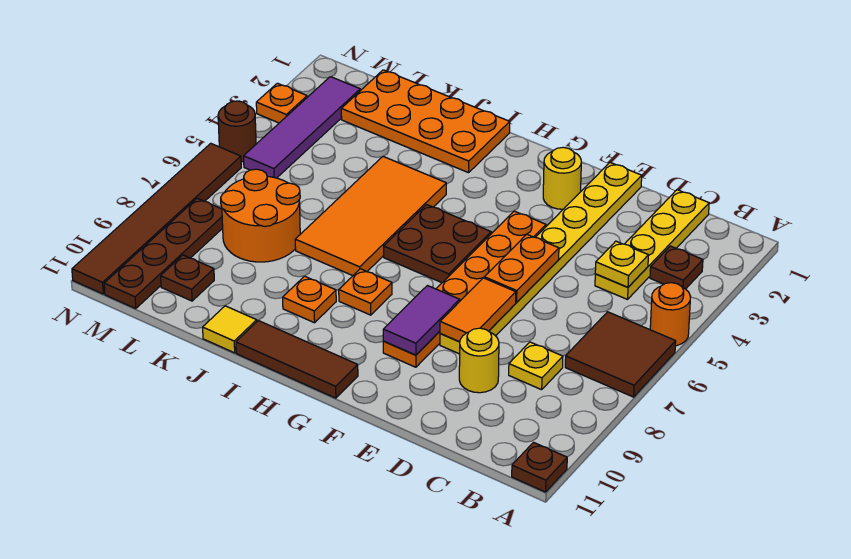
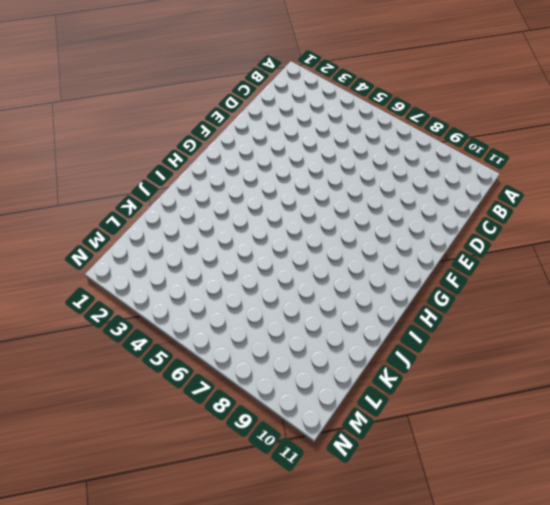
none -> orange round brick A5 level 1
none -> brown tile A6:B7 level 1
none -> brown plate A11 level 1

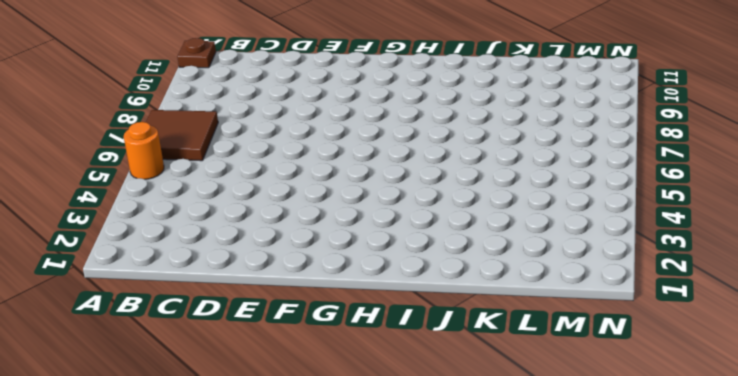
none -> brown plate B3 level 1
none -> yellow plate C1:C4 level 1
none -> yellow plate C8 level 1

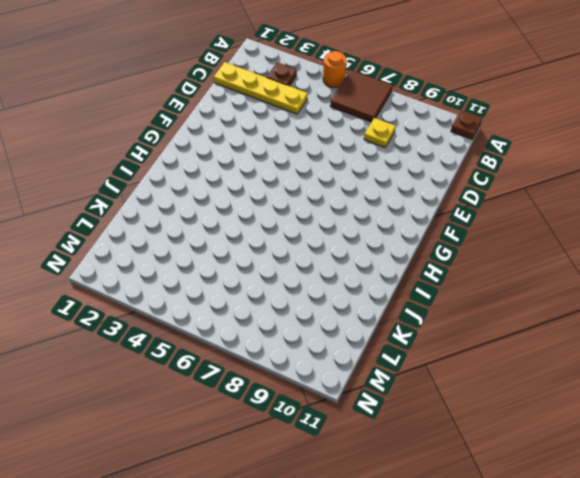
none -> yellow round brick D9 level 1
none -> yellow plate E1:E8 level 1
none -> yellow round brick F2 level 1

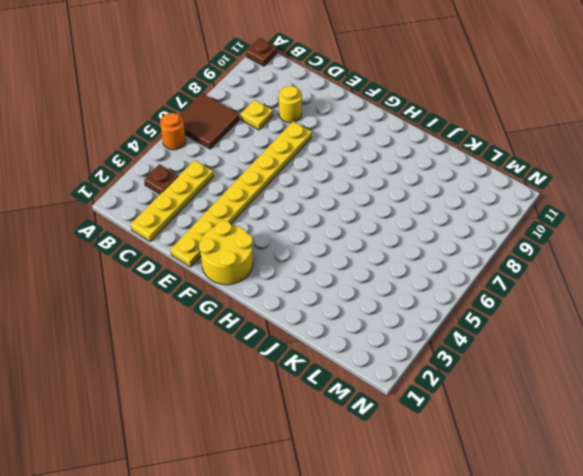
yellow round brick F1:G2 level 1 -> yellow round brick F2 level 1
none -> orange plate F4:F9 level 1
none -> brown plate G5:H6 level 1
none -> brown tile G11:I11 level 1

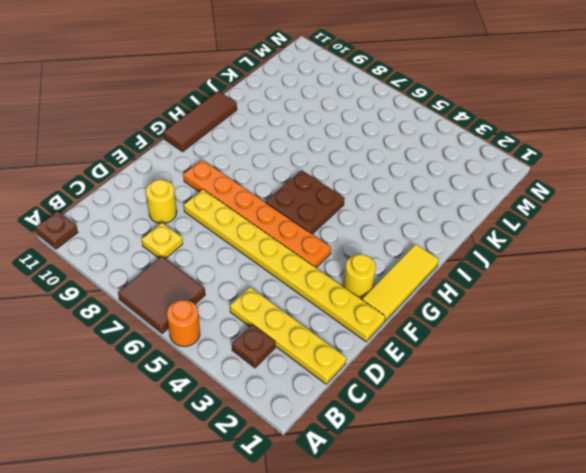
yellow tile F1:H1 level 1 -> none
none -> orange plate H8 level 1
none -> orange plate I1:L2 level 1
none -> orange tile I4:J7 level 1

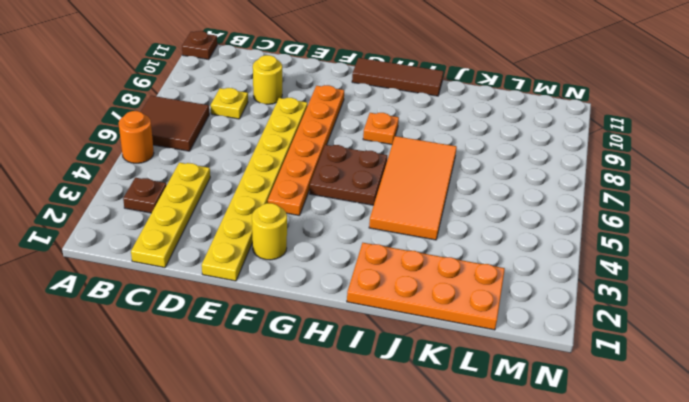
none -> orange plate I9 level 1
none -> yellow tile J11 level 1
none -> orange round brick K7:L8 level 1

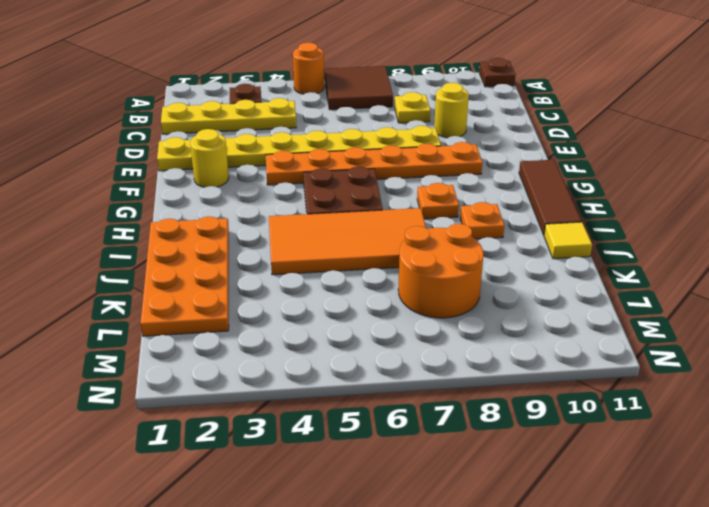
none -> brown plate L10 level 1
none -> purple tile M2:M5 level 1
none -> brown plate M8:M11 level 1

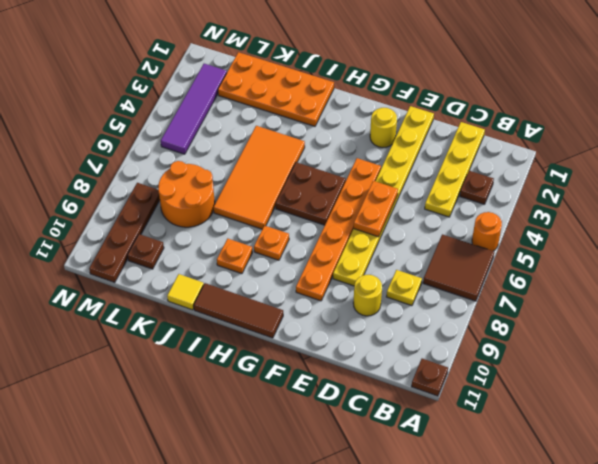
none -> orange plate N3 level 1
none -> brown round brick N5 level 1
none -> brown tile N6:N11 level 1

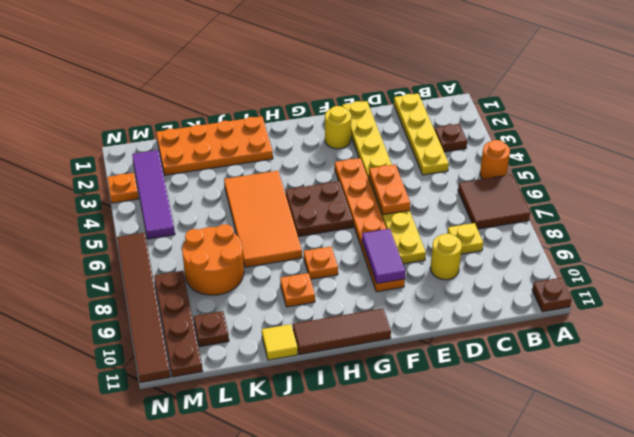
none -> brown round brick N5 level 1
none -> yellow plate C4 level 2
none -> orange tile E7:E8 level 2

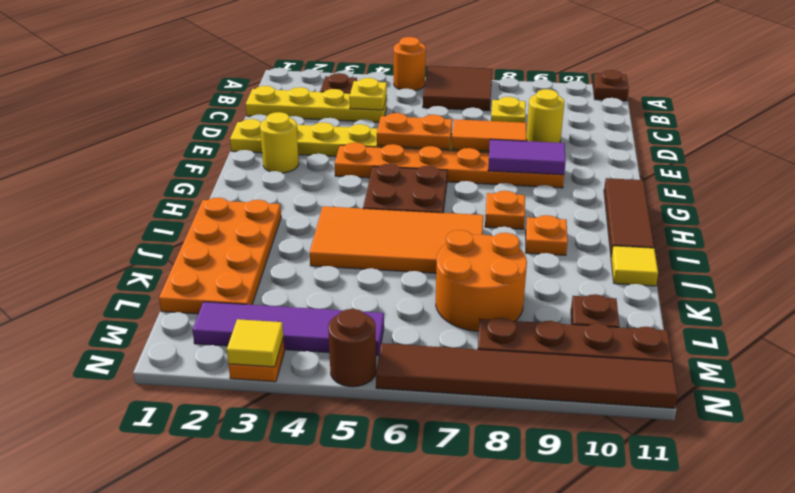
yellow tile N3 level 2 -> none

